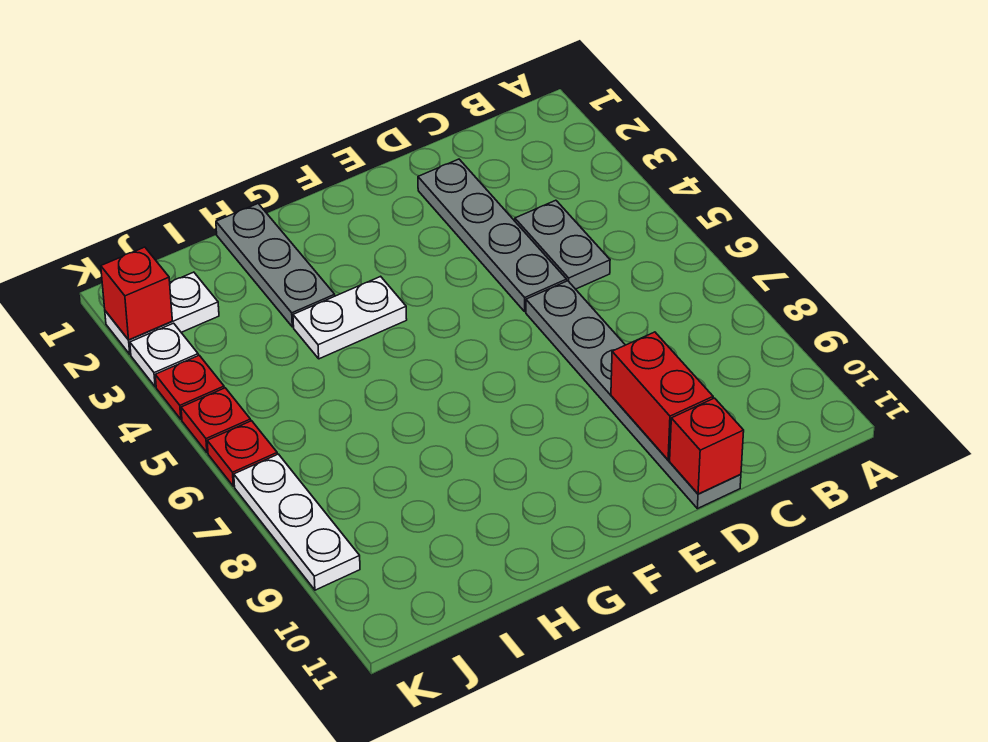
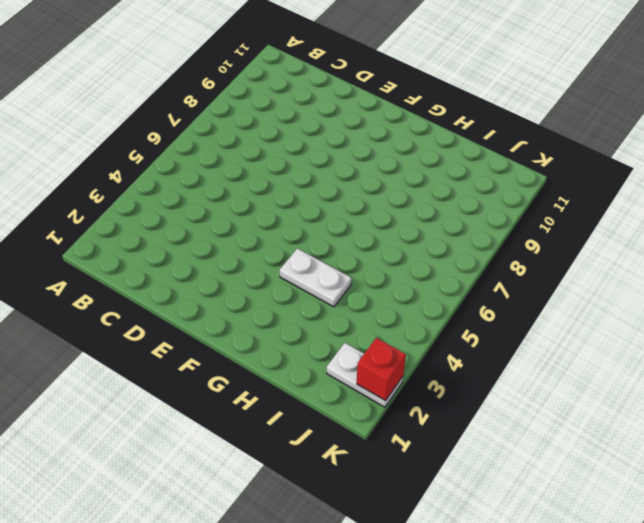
none -> grey plate C4:C5 level 1
none -> grey plate D2:D5 level 1
none -> grey plate D6:D11 level 1

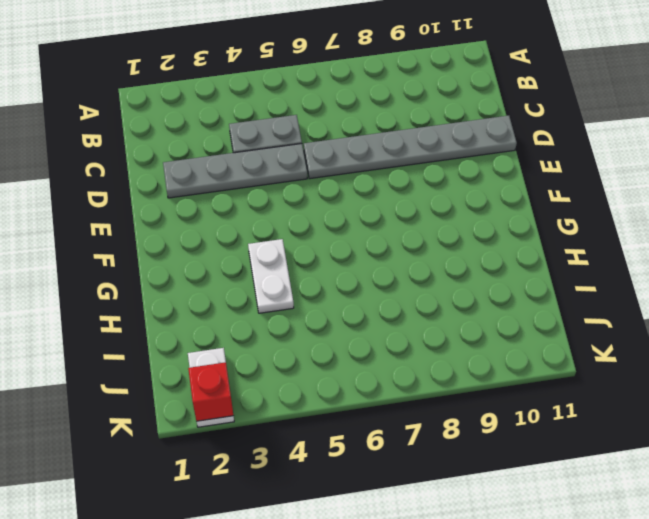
none -> grey plate H1:H3 level 1
none -> white plate K3 level 1
none -> red plate K4 level 1

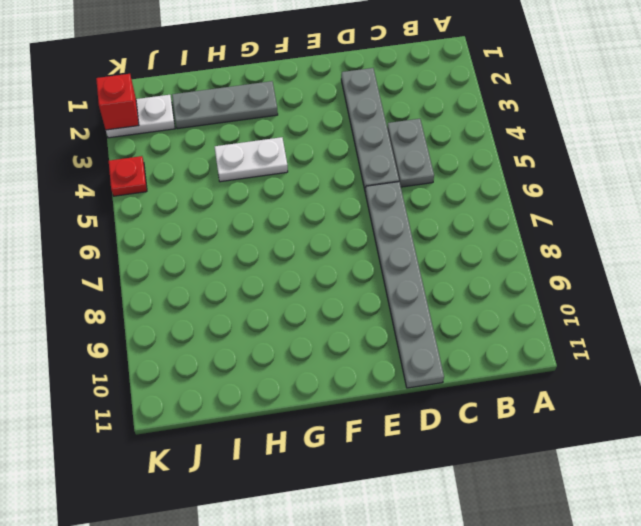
grey plate G2:I2 level 1 -> grey plate H1:H3 level 1
none -> white plate K3 level 1
none -> red plate K5 level 1
none -> red plate K6 level 1

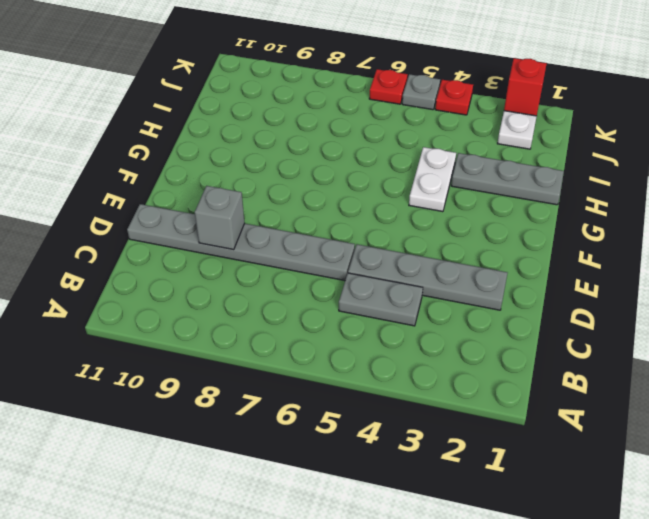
grey brick D9 level 2 -> red brick D9:D10 level 2
grey plate K5 level 1 -> red plate K5 level 1
none -> white plate K3 level 1
none -> white plate K7:K9 level 1
none -> red brick D11 level 2

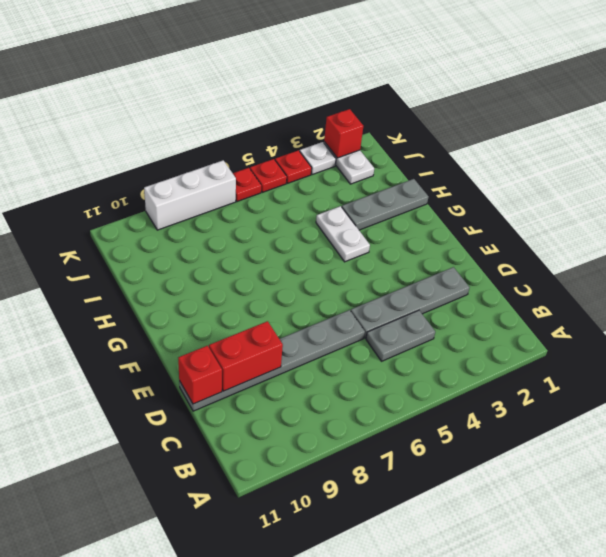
white brick K7:K9 level 1 -> white plate K7:K9 level 1

